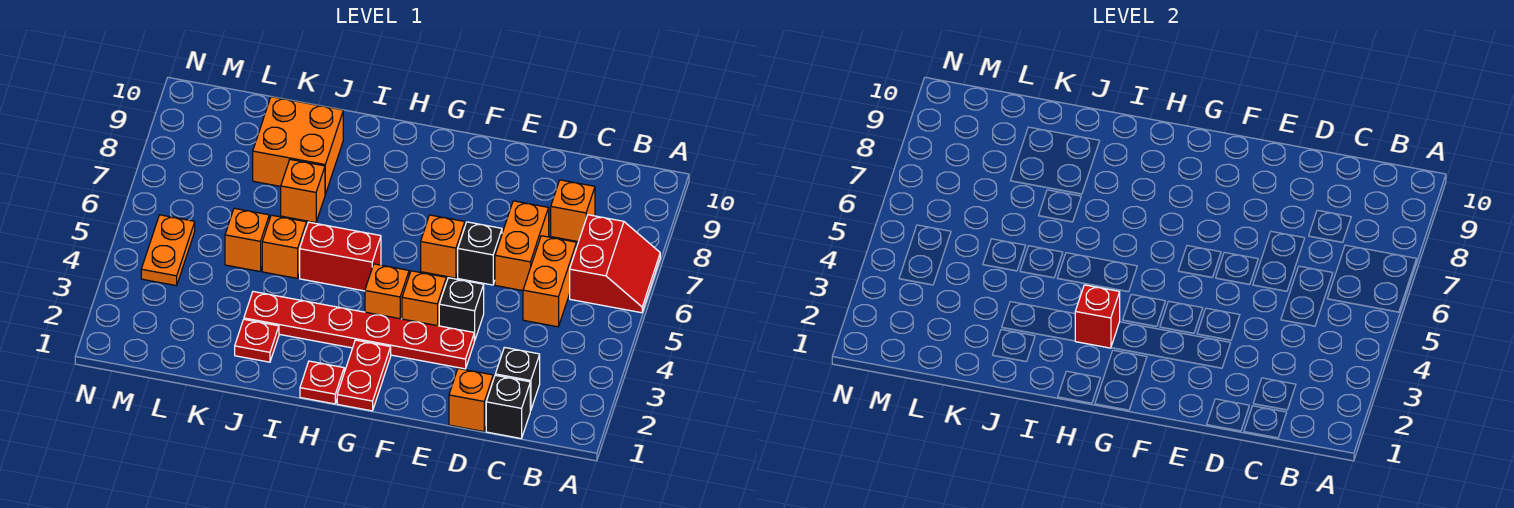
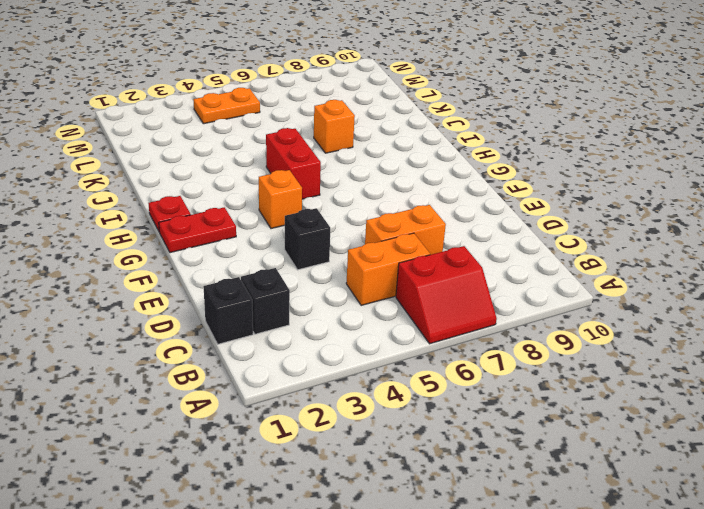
none -> orange brick C8 level 1
none -> orange brick D1 level 1
none -> red plate E3:J3 level 1

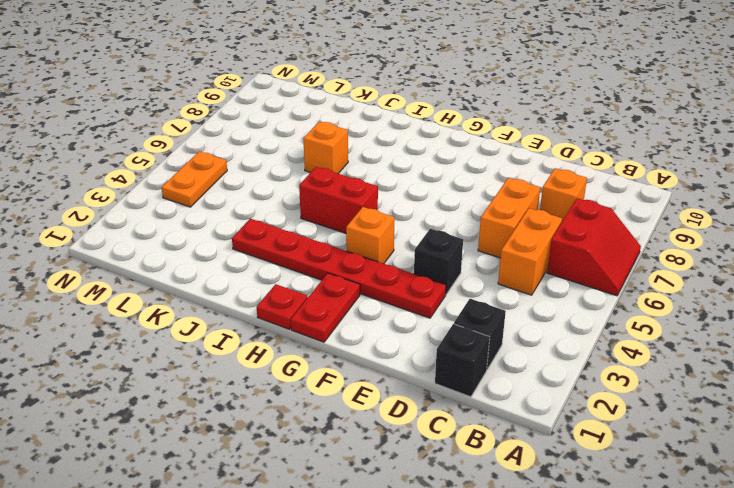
none -> orange brick D1 level 1
none -> black brick E6 level 1
none -> orange brick F4 level 1

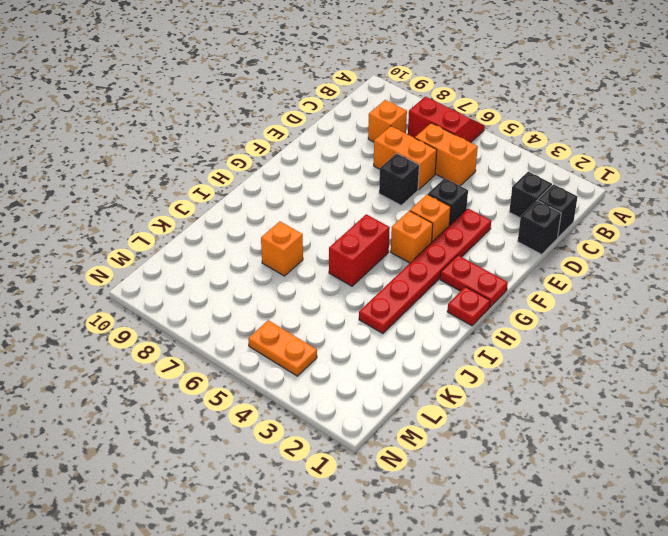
black brick D1 level 1 -> orange brick D1 level 1
none -> orange brick F6 level 1
none -> red plate J2 level 1
none -> orange brick J5 level 1

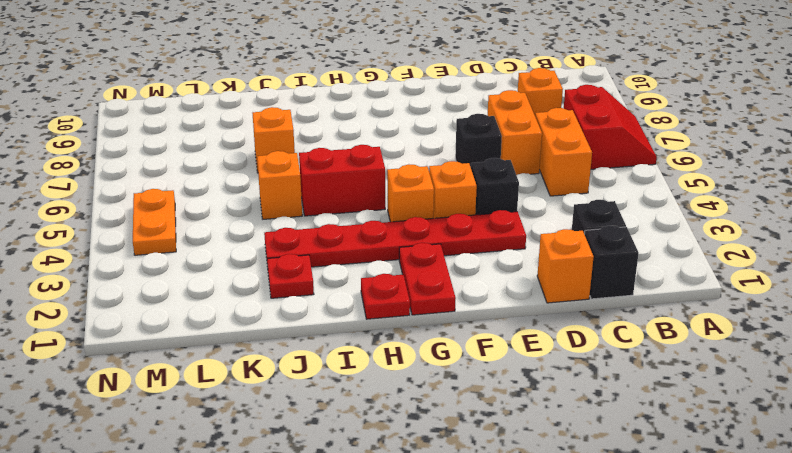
none -> orange brick F6 level 1
none -> orange brick J8:K9 level 1
none -> orange brick K5 level 1

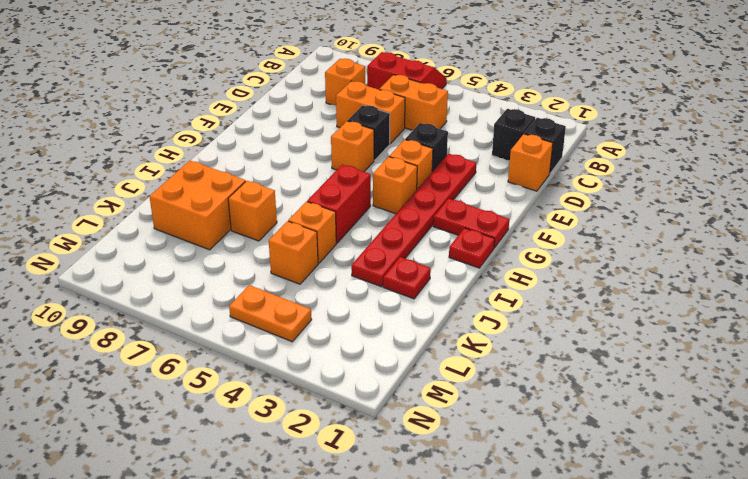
none -> red brick H3 level 2

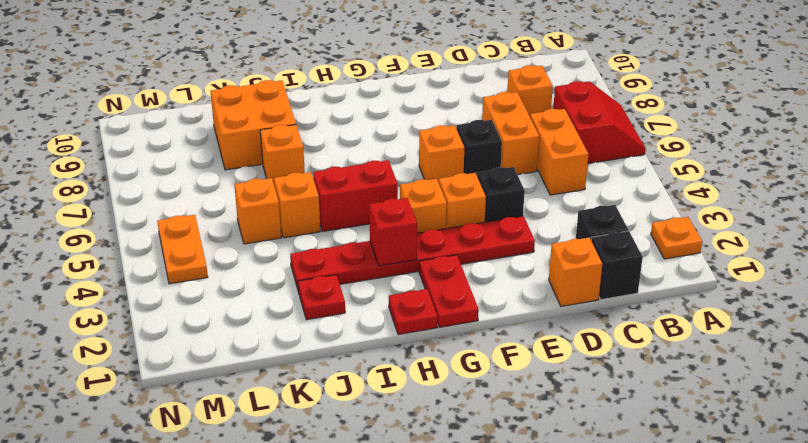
orange plate A2 level 1 -> none

